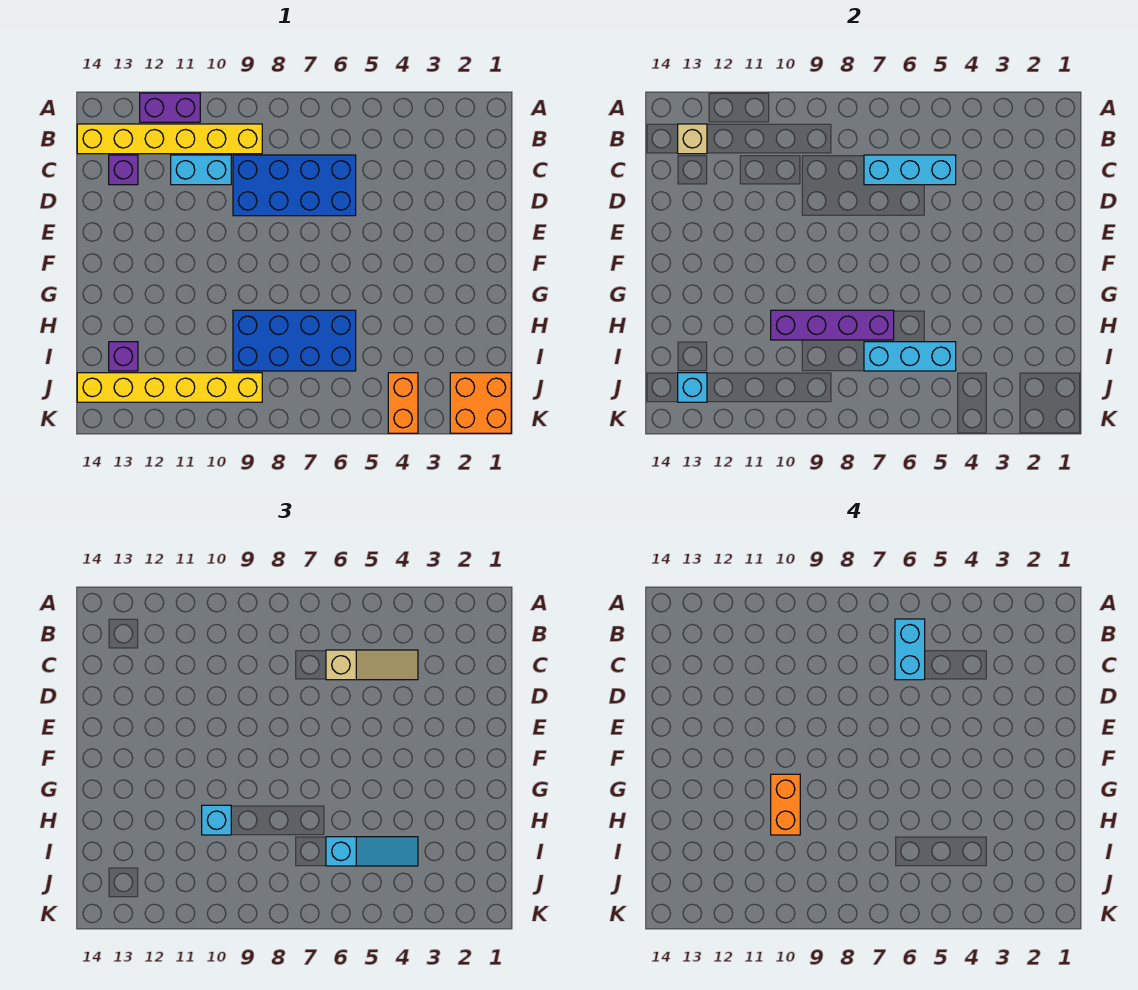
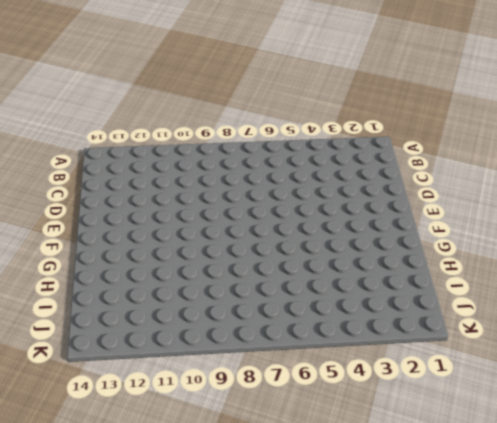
none -> purple brick A11:A12 level 1
none -> yellow brick B9:B14 level 1
none -> blue brick C6:D9 level 1

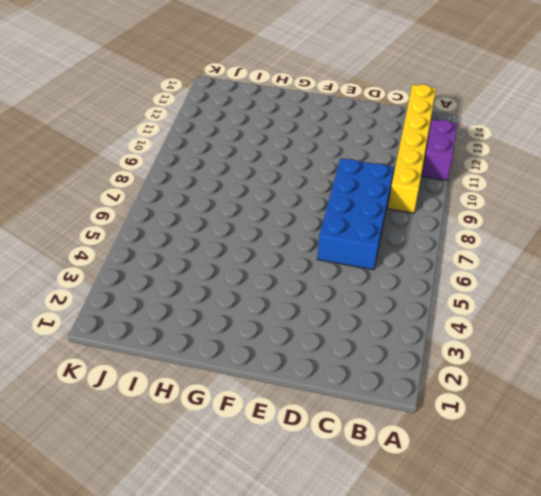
none -> cyan brick C10:C11 level 1
none -> purple brick C13 level 1
none -> blue brick H6:I9 level 1

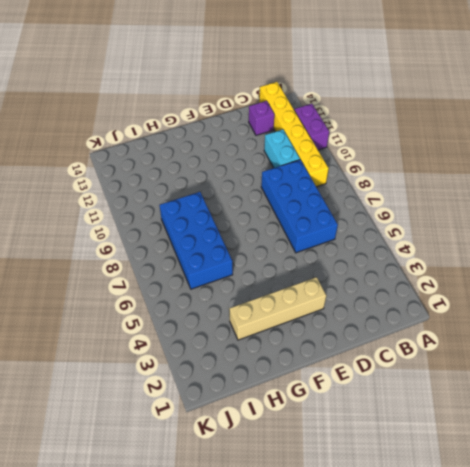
tan brick E3:H3 level 1 -> none
none -> purple brick I13 level 1
none -> orange brick J1:K2 level 1
none -> orange brick J4:K4 level 1

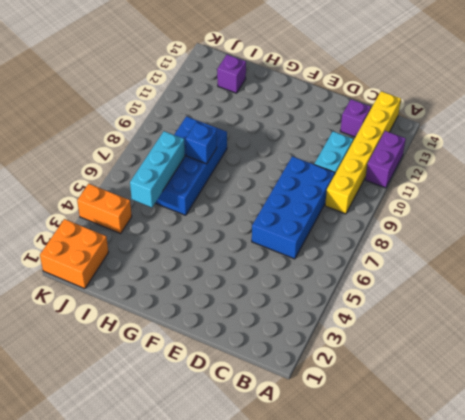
blue brick H8 level 2 -> purple brick H7:H10 level 2
none -> yellow brick J9:J14 level 1
none -> tan brick B13 level 2
none -> cyan brick C5:C7 level 2

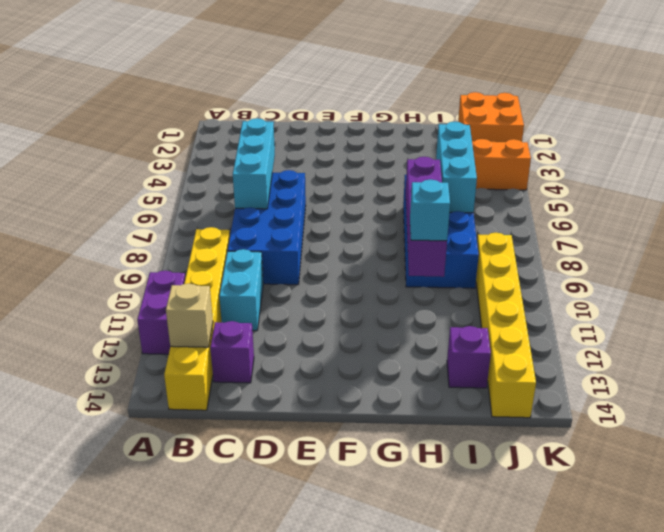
none -> cyan brick J13 level 2
none -> tan slope C4:C6 level 3 top 6
none -> cyan slope I4:I6 level 3 top 6

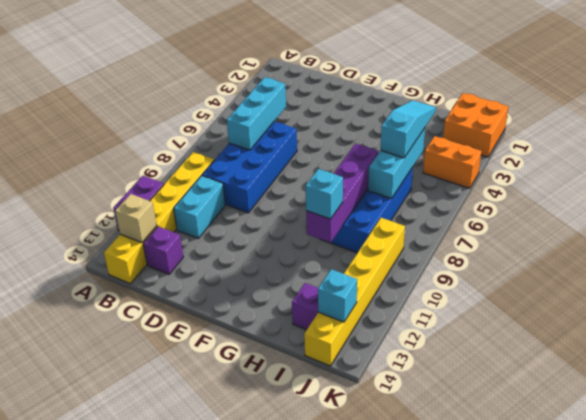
none -> tan slope C4:C6 level 3 top 6
none -> cyan brick B6:C6 level 4
none -> orange brick G10:H10 level 4

